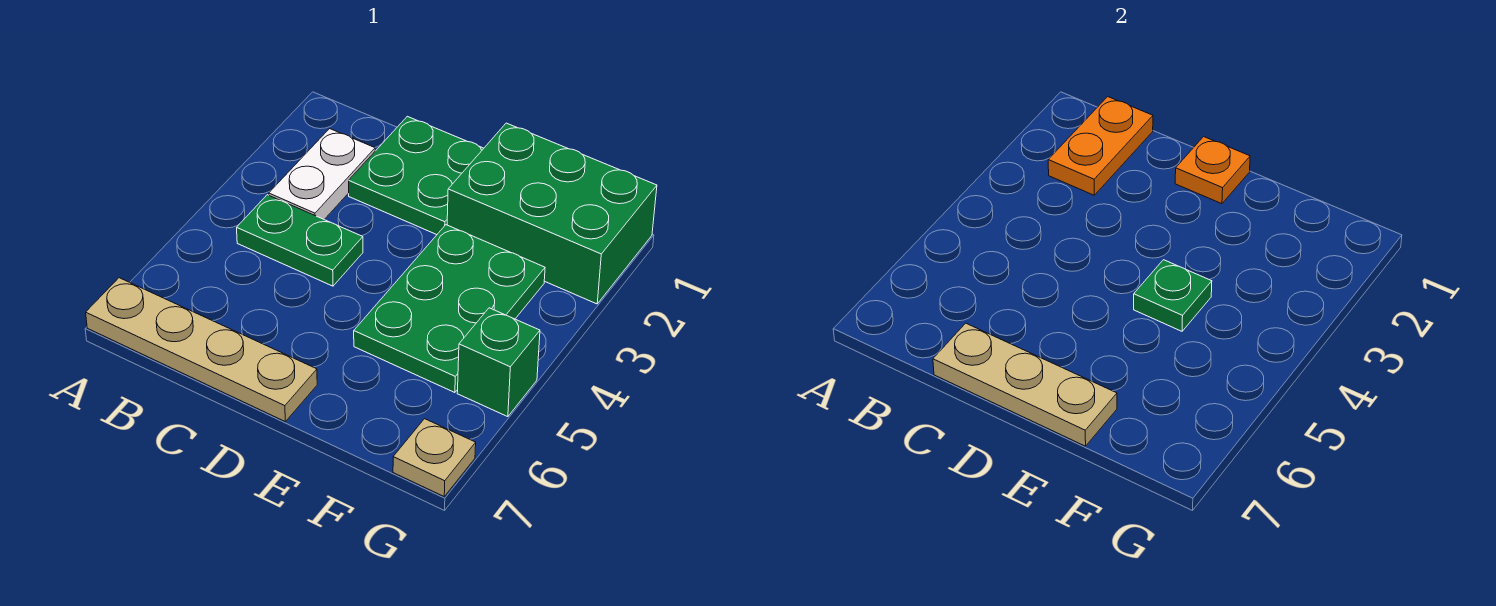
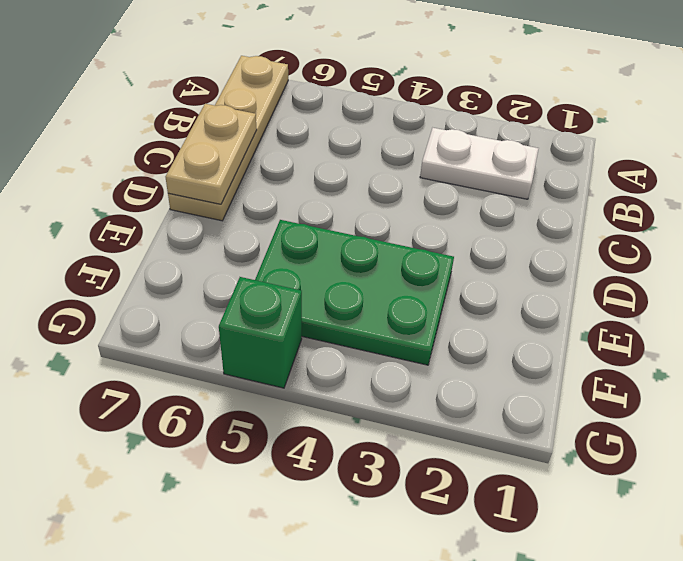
tan plate C7:D7 level 2 -> tan plate C7:E7 level 2
none -> green plate B4:C4 level 1
none -> green plate C1:D2 level 1
none -> green brick E1:G2 level 1

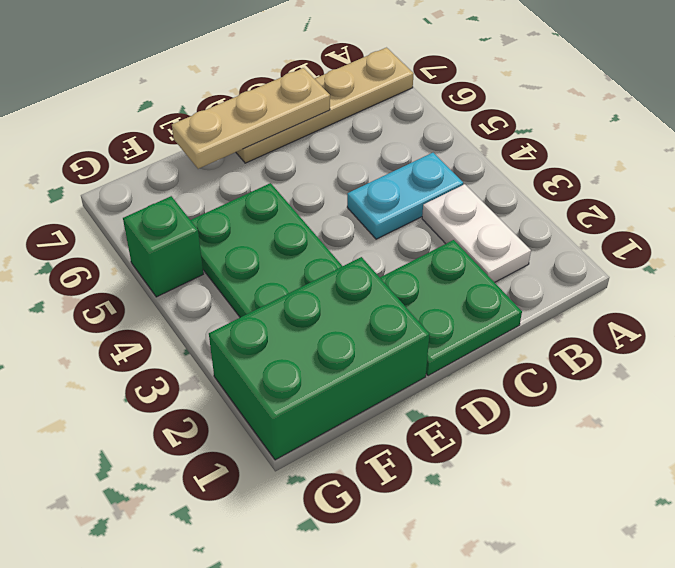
cyan plate B4:C4 level 1 -> green plate B4:C4 level 1
none -> tan plate G7 level 1
none -> orange plate B1:B2 level 2
none -> orange plate D1 level 2

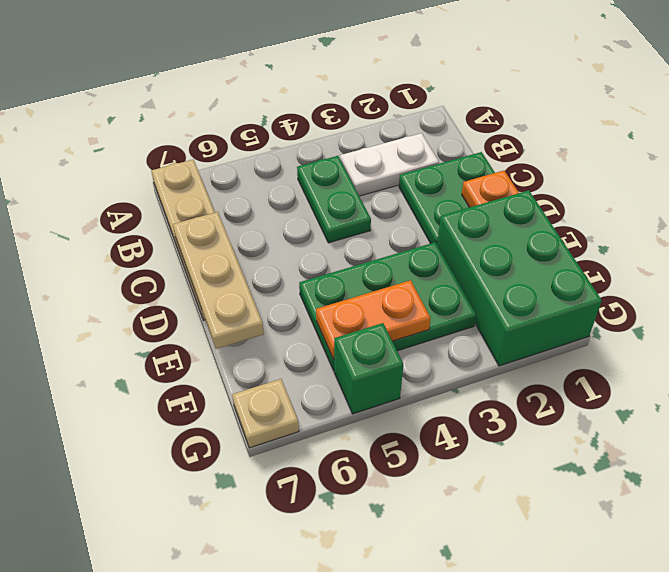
orange plate F4:F5 level 2 -> orange plate B1:B2 level 2
none -> green plate E4 level 2

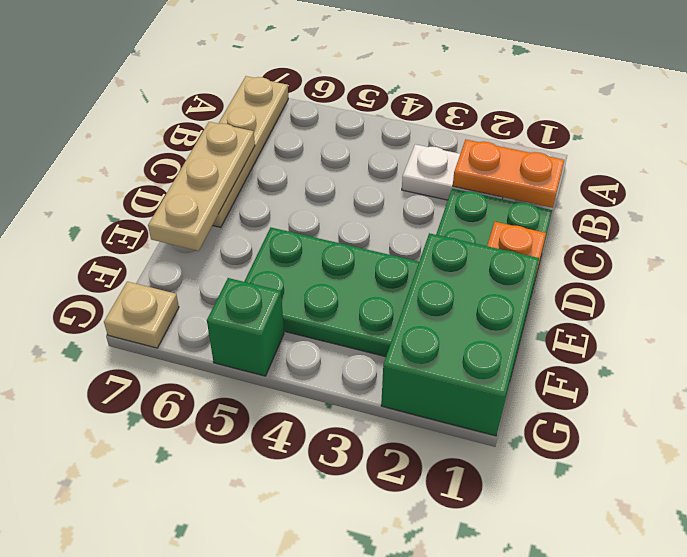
none -> green plate B4:C4 level 1
none -> green plate E4 level 2

